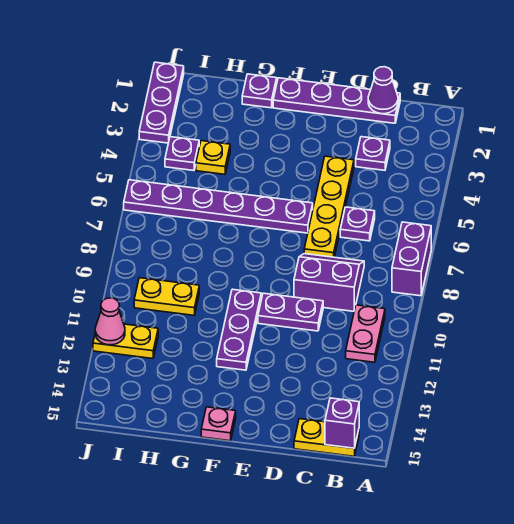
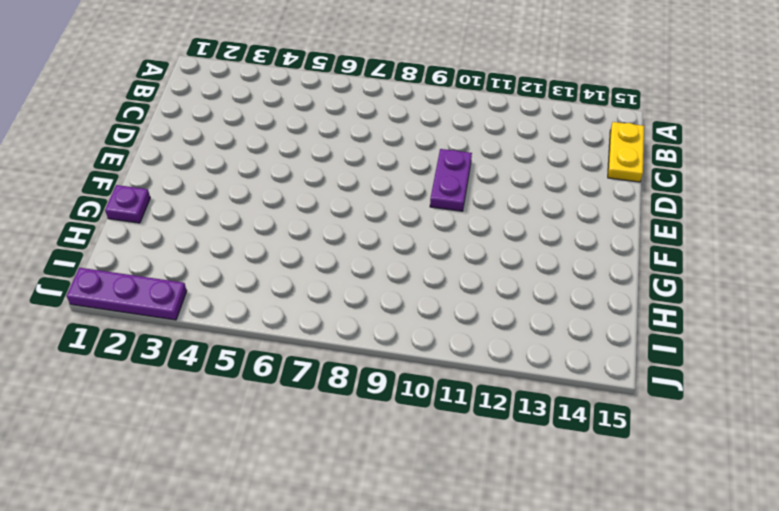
none -> purple brick A7:A8 level 1
none -> pink plate B10:B11 level 1
none -> purple plate C1:F1 level 1

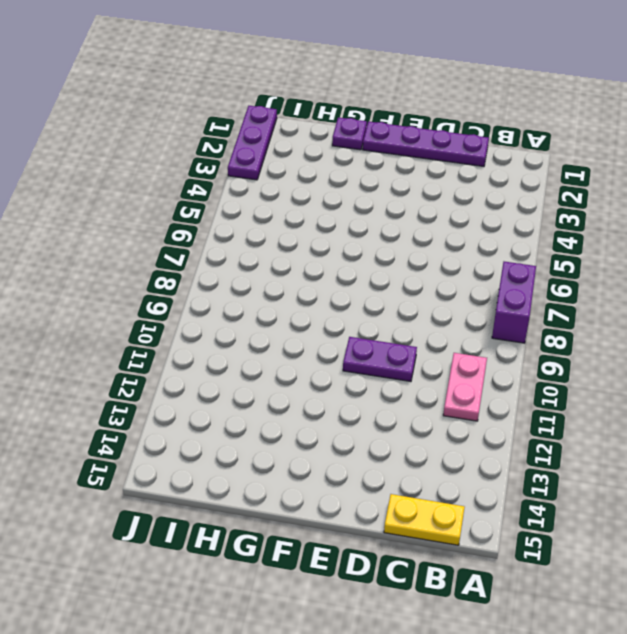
none -> purple plate C3 level 1
none -> purple plate C6 level 1
none -> purple slope C8:D9 level 1 top 9

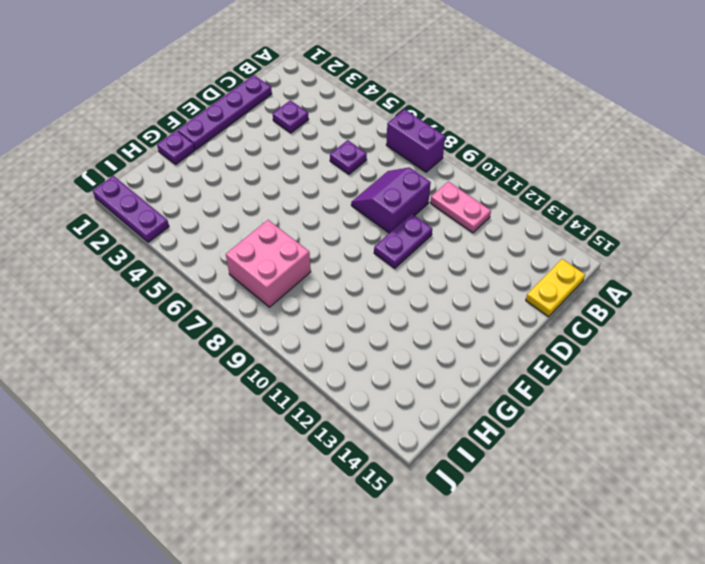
pink brick H7:I8 level 1 -> none
none -> yellow plate D4:D7 level 1
none -> purple plate E6:J6 level 1
none -> purple plate F10:F12 level 1

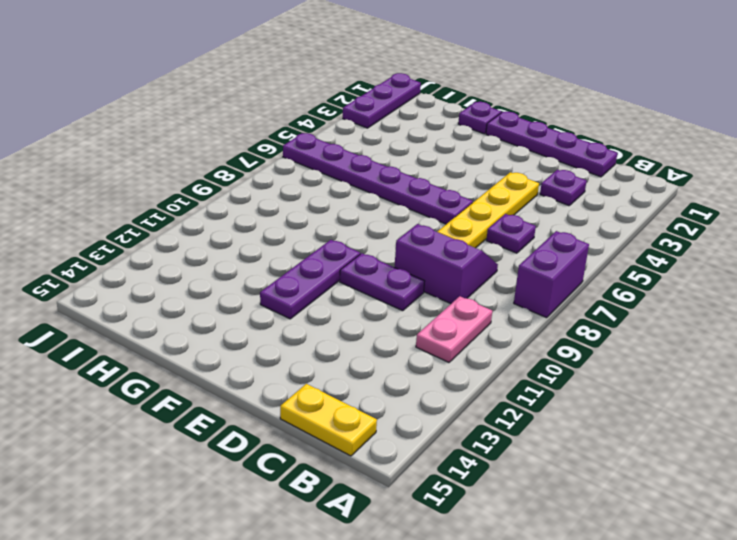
none -> pink plate F15 level 1
none -> yellow plate H4 level 1
none -> yellow plate H10:I10 level 1

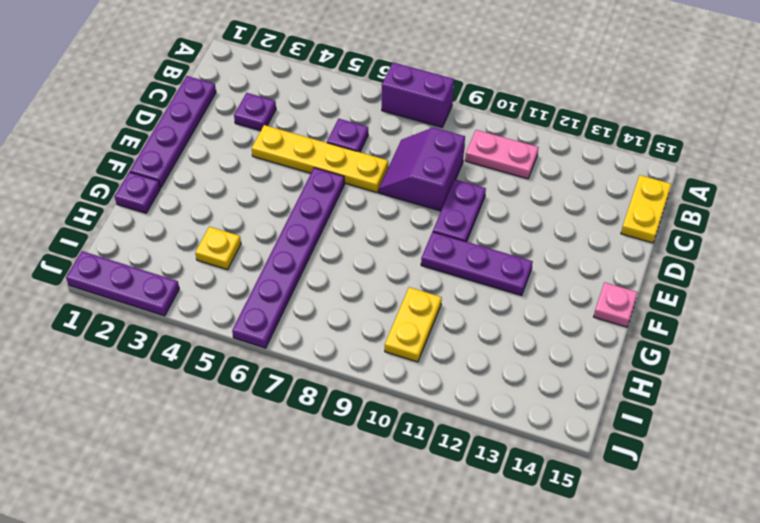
none -> purple plate I4 level 1
none -> yellow plate I12:J12 level 1
none -> purple brick B15 level 2

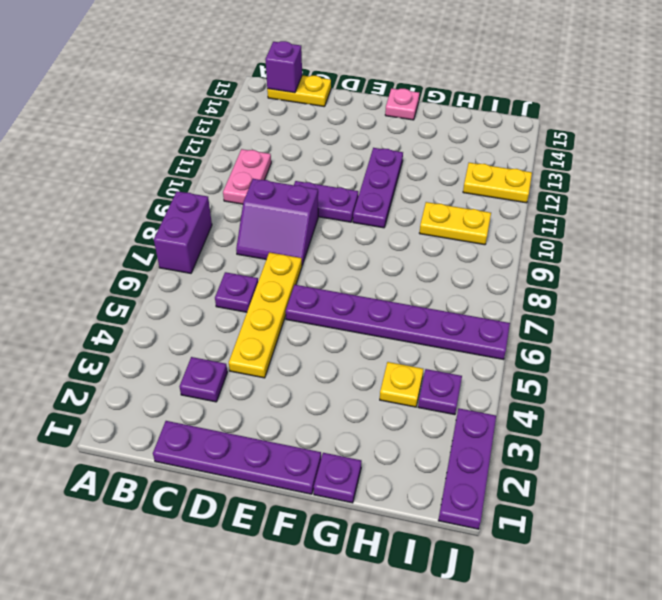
none -> purple cone C1 level 2
none -> pink cone J12 level 2

